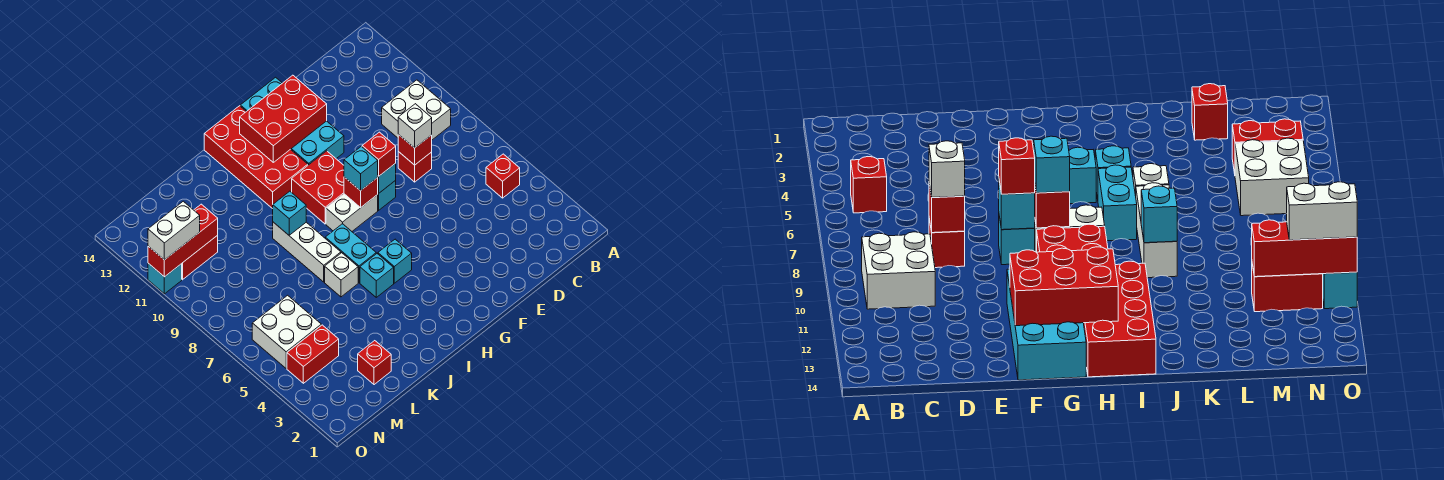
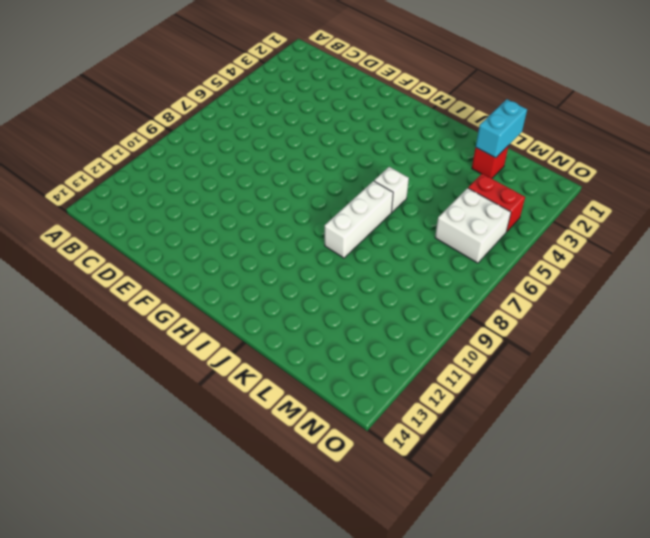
cyan brick L1:L2 level 2 -> cyan brick I6:I7 level 1
none -> red brick B5 level 1
none -> white brick B9:C10 level 1
none -> red brick D8 level 1

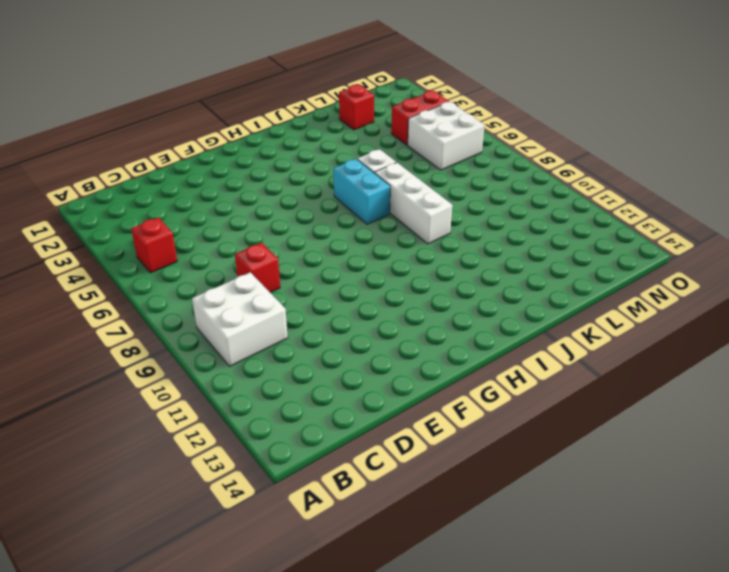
none -> cyan brick F8 level 1
none -> cyan brick F11:G14 level 1
none -> white brick G8:H8 level 1

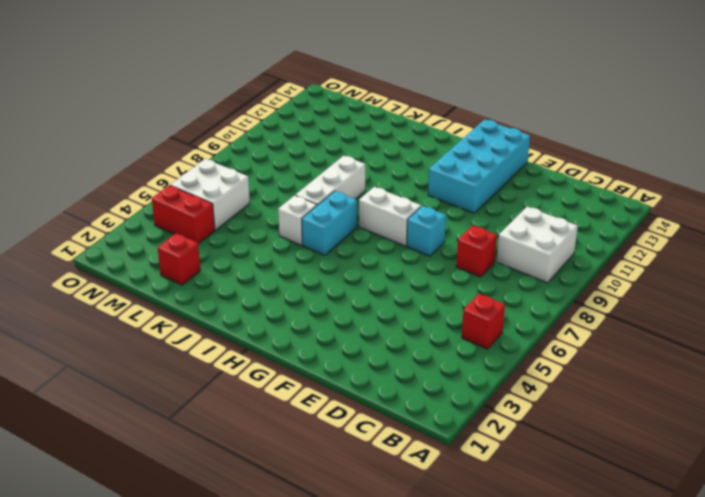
none -> red brick G9:H10 level 1
none -> cyan brick H5 level 1
none -> red brick H11:I14 level 1

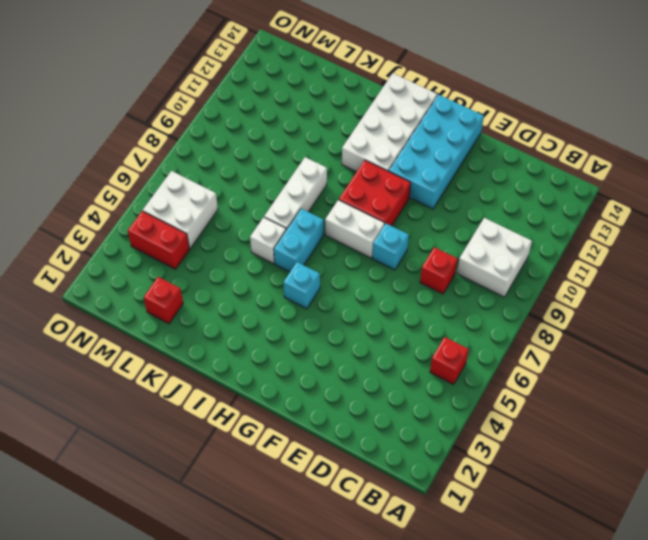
white brick H11:I14 level 1 -> red brick H11:I14 level 1
none -> cyan brick I5 level 1
none -> red brick M11:N11 level 1
none -> cyan brick O11 level 1

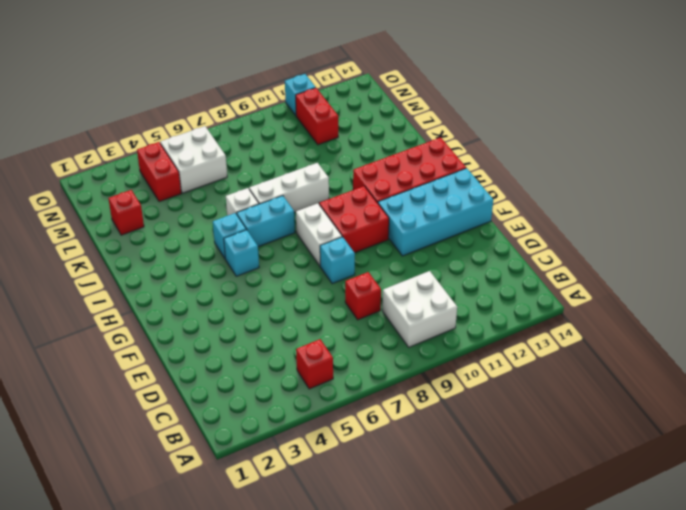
none -> red brick D8 level 2
none -> cyan brick F8 level 2
none -> red brick F12:H13 level 2

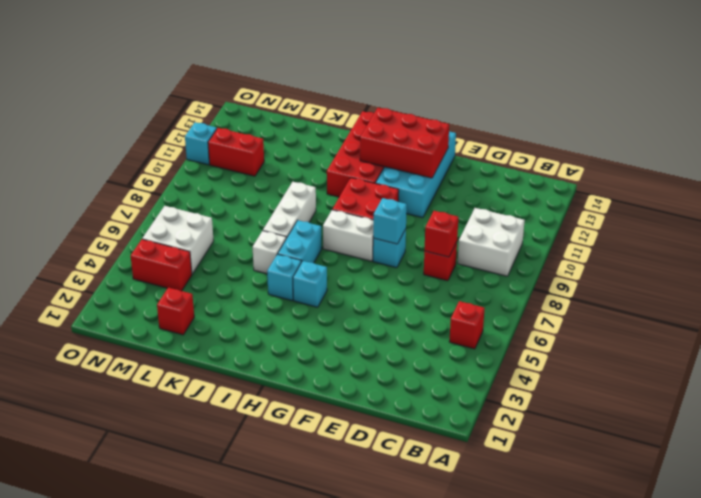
none -> red brick G8 level 2
none -> cyan brick J9 level 2
none -> red brick M11:O11 level 2

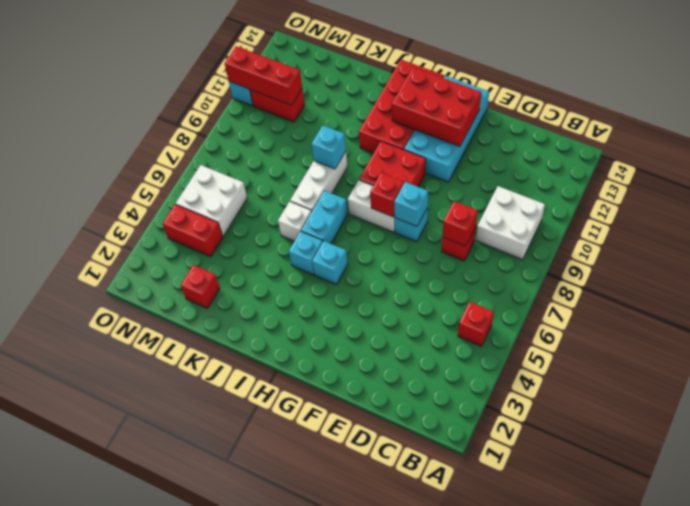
none -> white brick D8 level 3
none -> red brick F8 level 3
none -> cyan brick G8 level 3

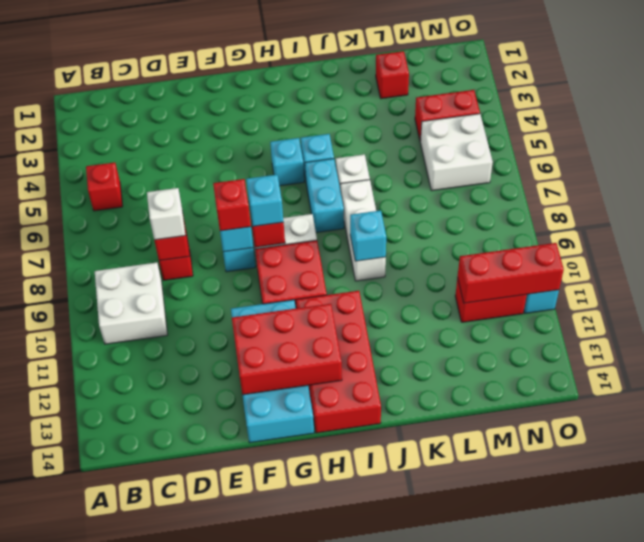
none -> white brick N11:O11 level 3

